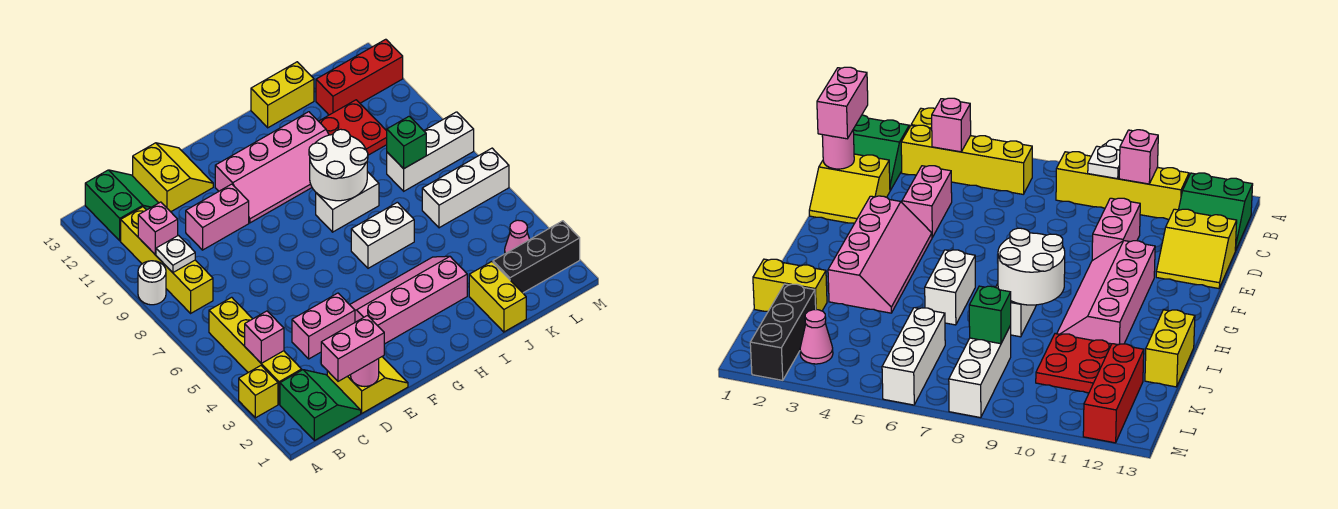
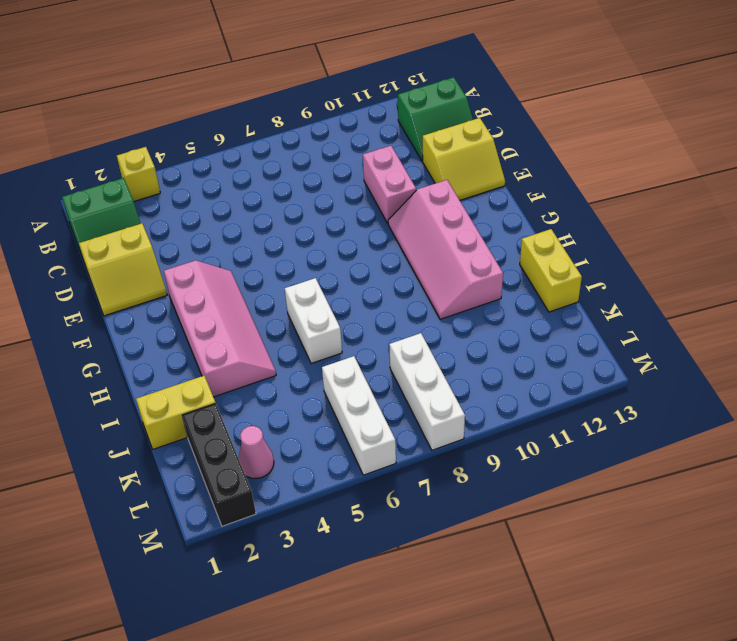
none -> white round brick A9 level 1
none -> yellow brick B3:B6 level 1
none -> yellow brick B8:B11 level 1

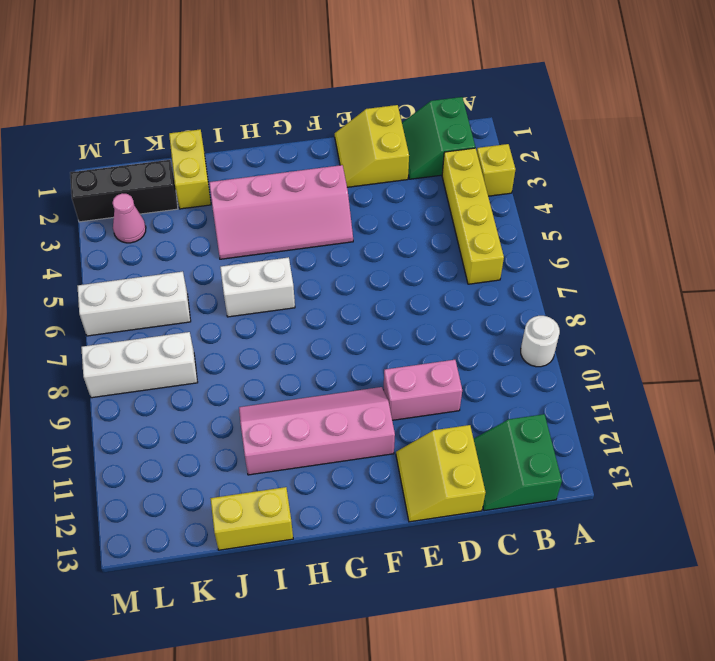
none -> yellow brick B8:B11 level 1
none -> pink brick D4:E4 level 1
none -> white brick H8:I8 level 1

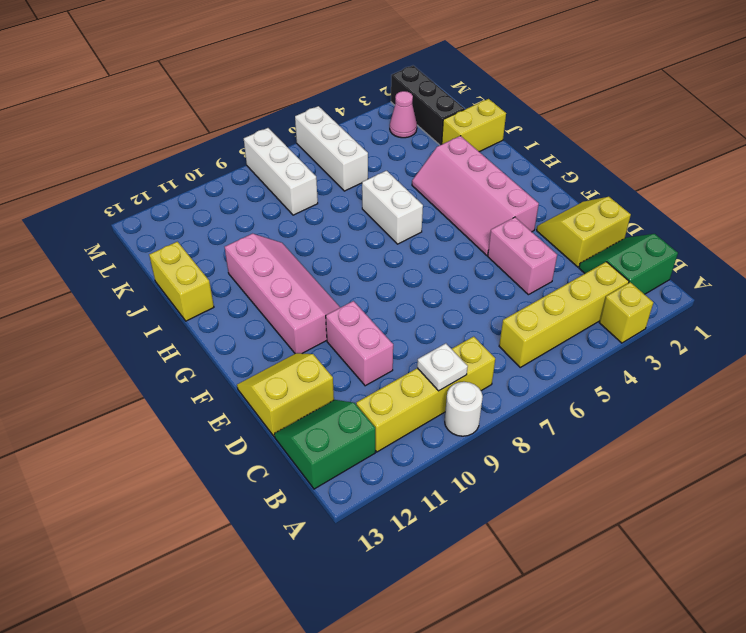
none -> white brick H8:I8 level 1
none -> red plate J10:K11 level 1
none -> red brick K12:M12 level 1

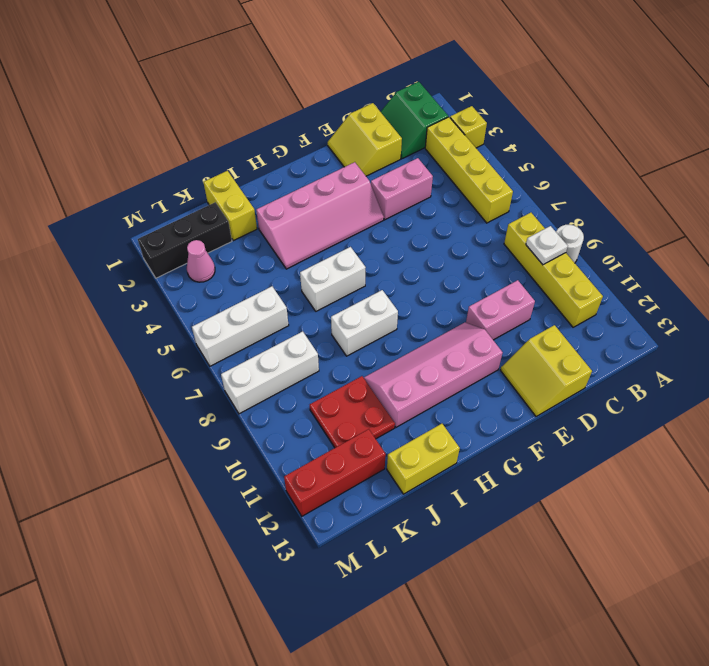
none -> green slope B12:C13 level 1 top B
none -> pink brick B4 level 2
none -> pink brick B10 level 2

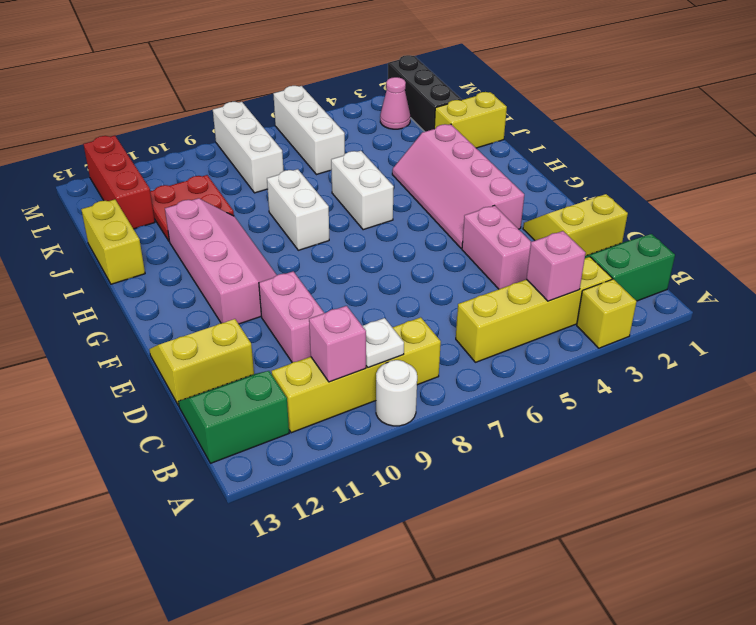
none -> pink round brick D1 level 2
none -> white round brick H8:I9 level 2
none -> green brick K8 level 2

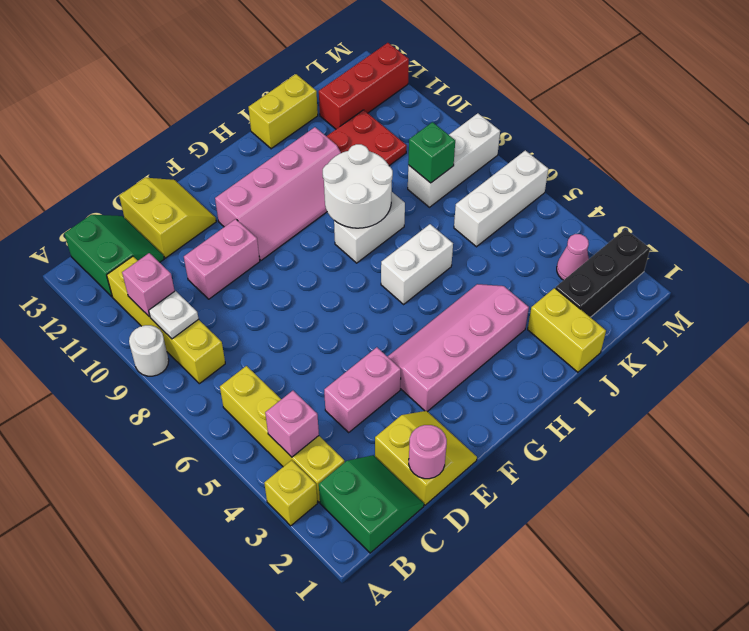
none -> pink brick C1:D1 level 3

